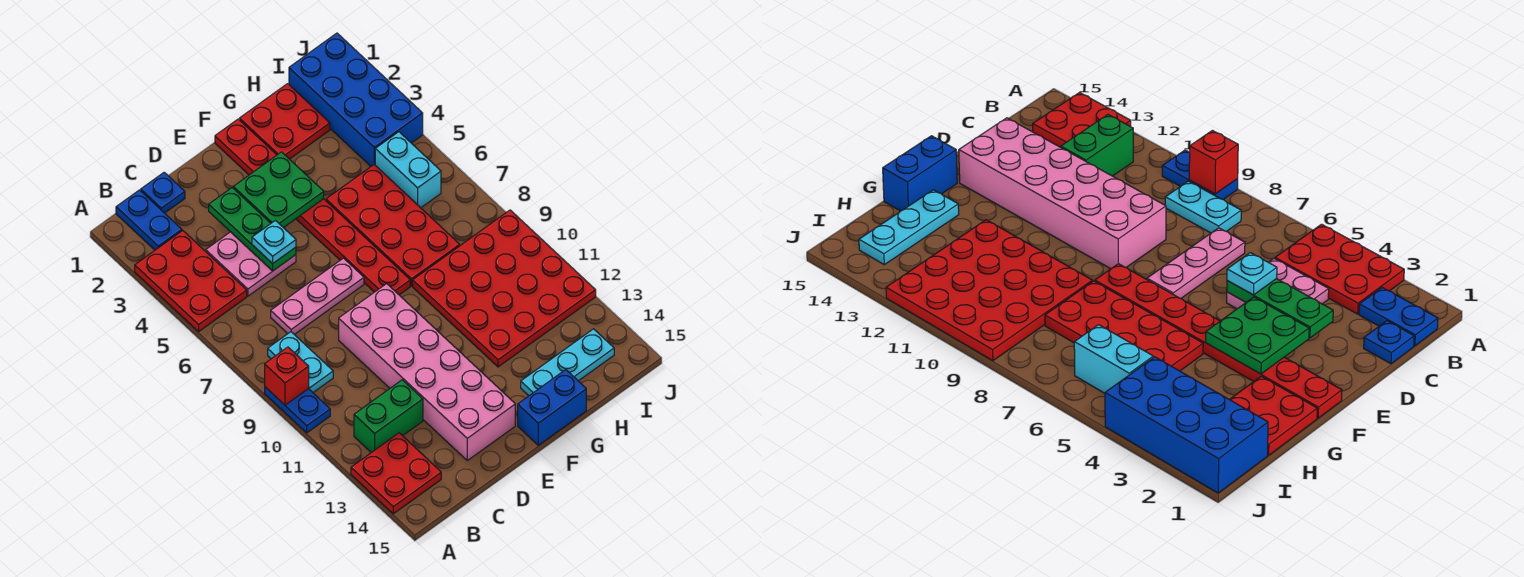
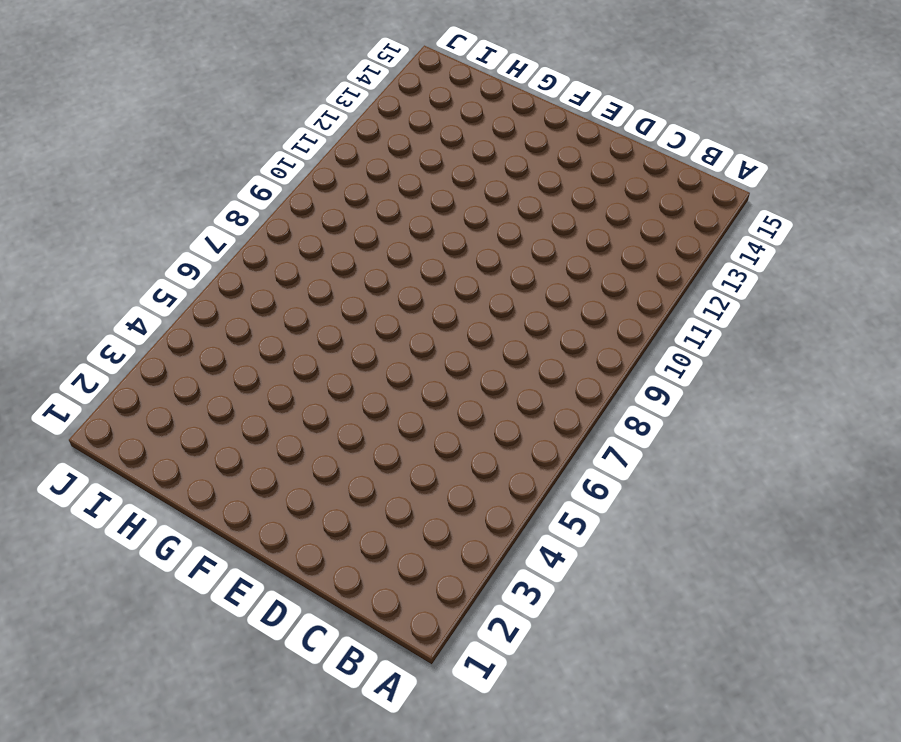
none -> red plate A3:B5 level 1
none -> blue plate A9:A10 level 1
none -> red plate A13:B14 level 1

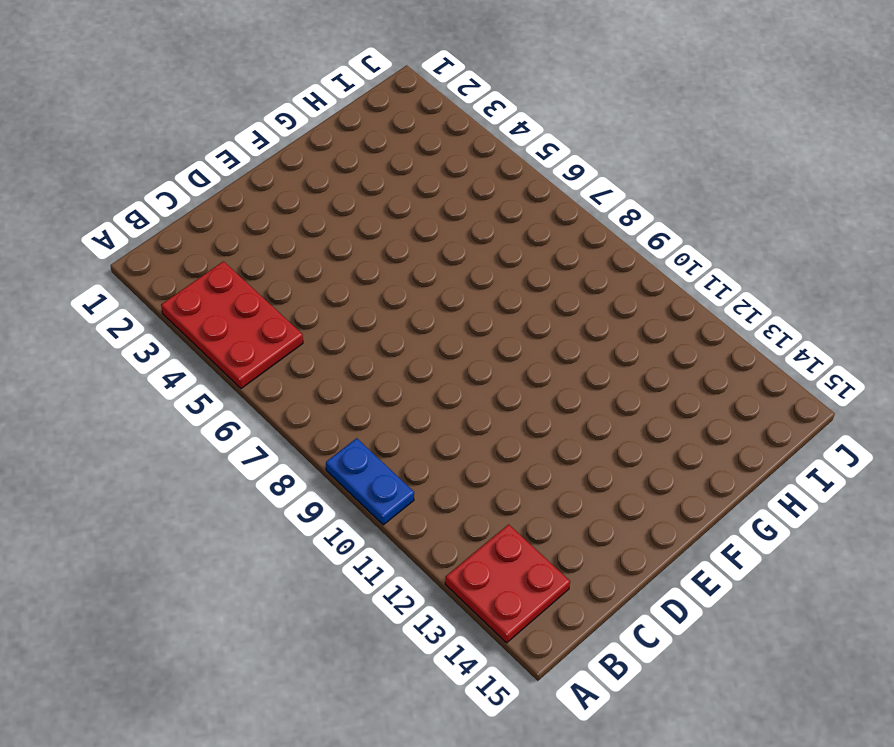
none -> blue plate B1:B2 level 1
none -> cyan plate B8:B9 level 1
none -> green brick B12:C12 level 1

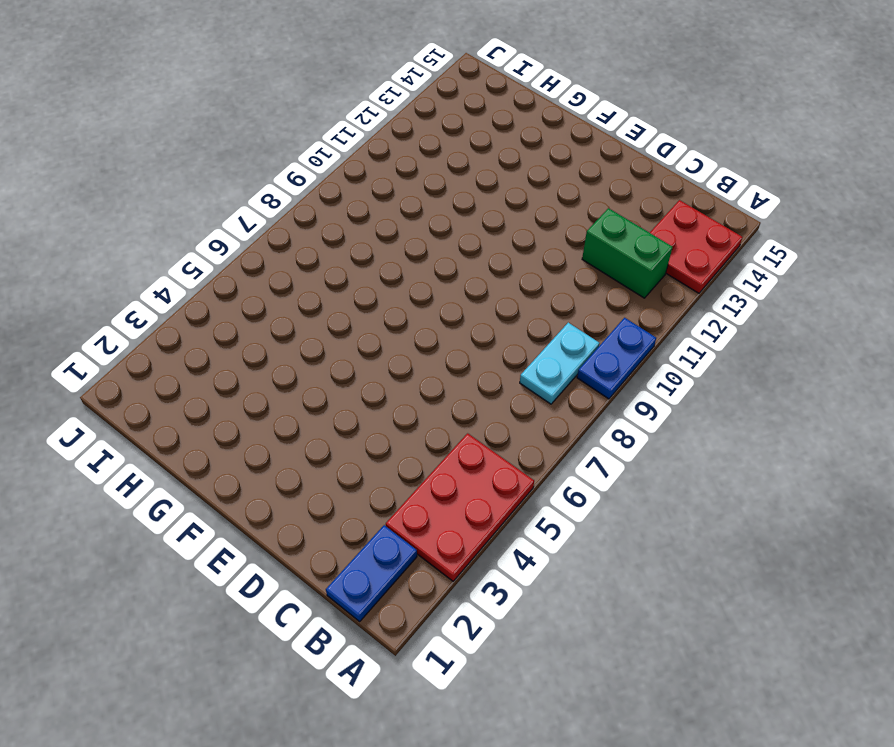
none -> blue plate C1 level 1
none -> pink plate C4:D5 level 1
none -> pink plate C7:E7 level 1

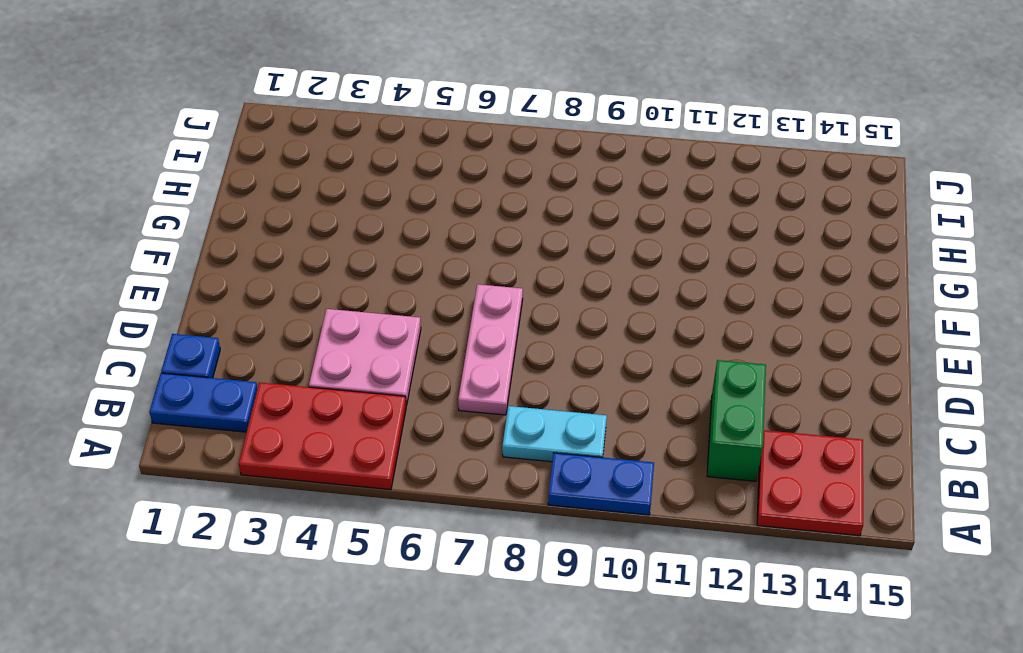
none -> pink brick D9:E14 level 1
none -> red plate F1:F8 level 1
none -> blue brick F15:G15 level 1

